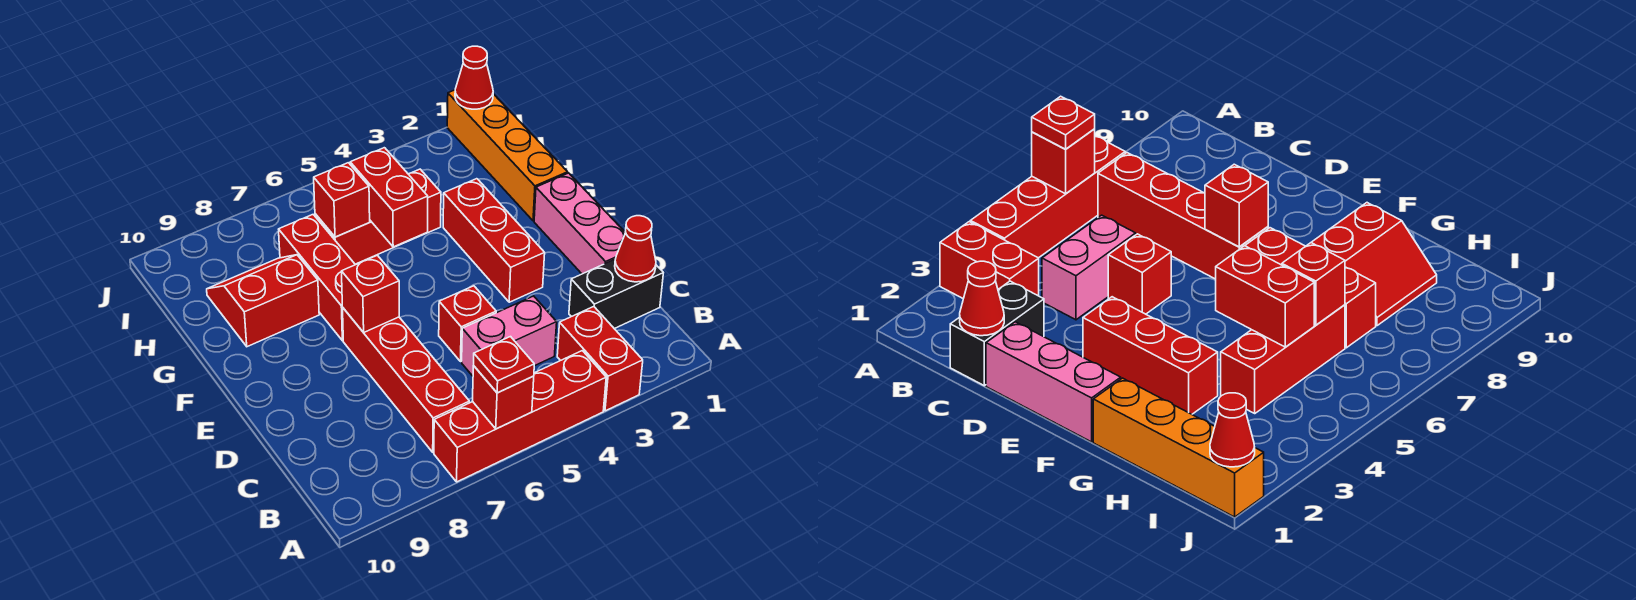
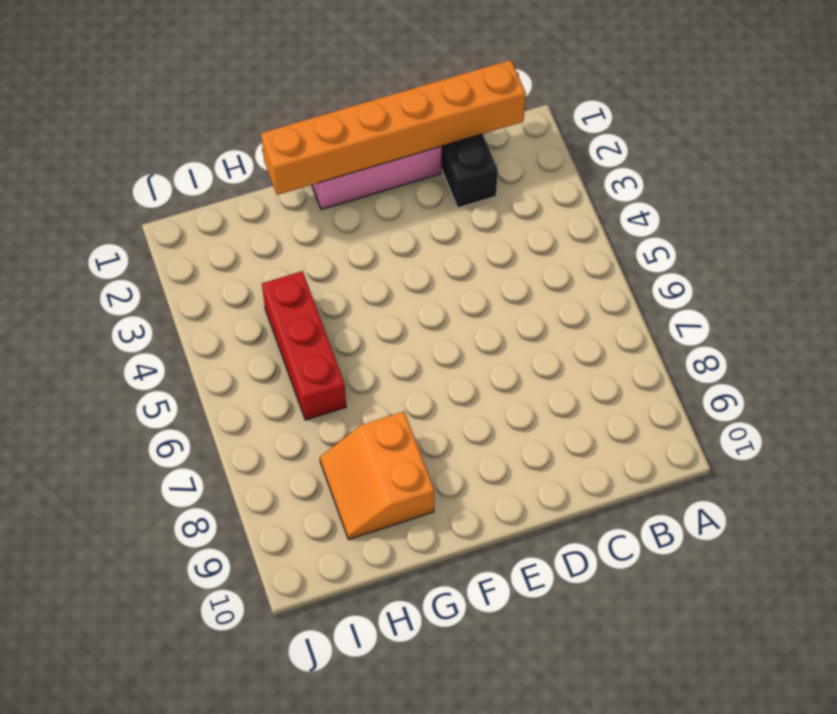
orange brick B1:G1 level 2 -> red cone C1 level 2
orange slope G8:H9 level 1 top G -> red slope G8:H9 level 1 top G
none -> red brick A3:B3 level 1
none -> red brick A4:A7 level 1
none -> red brick B7:E7 level 1

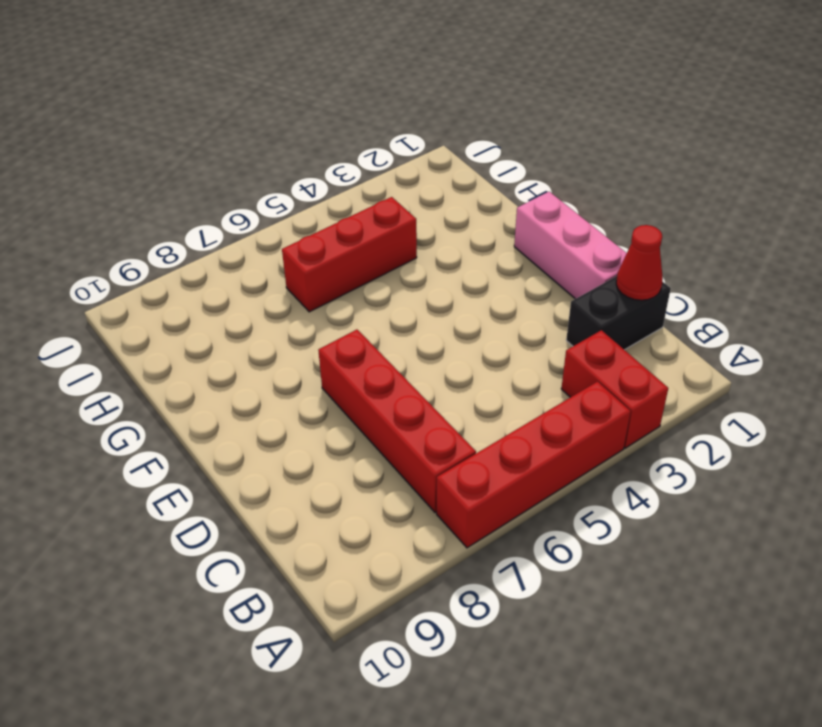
none -> pink brick C4:C5 level 1
none -> red brick D5 level 1
none -> red brick E3:G3 level 1

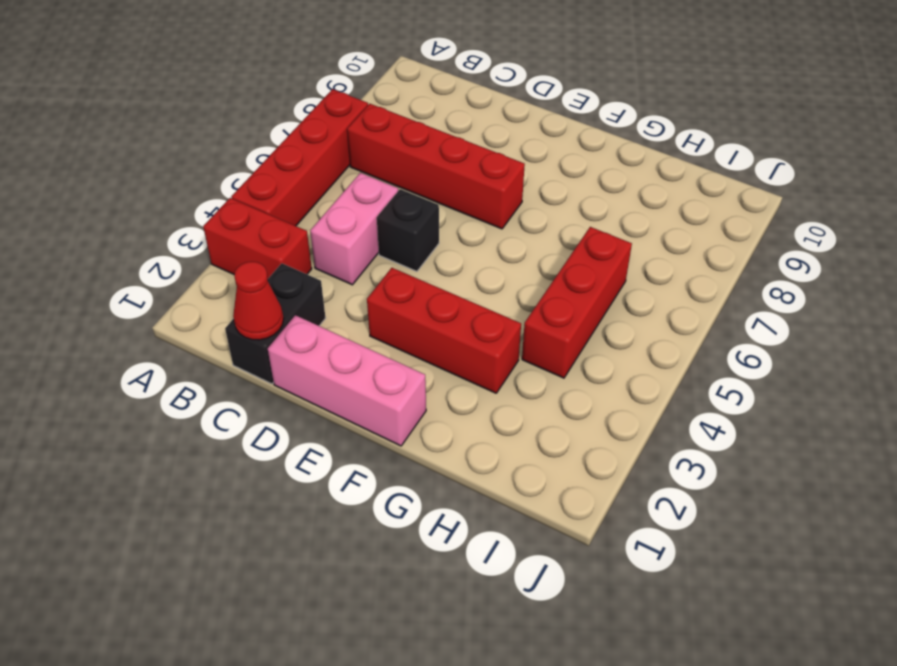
black brick D5 level 1 -> red brick D5 level 1
none -> red brick F7:H7 level 1
none -> orange brick G1:J1 level 1
none -> red slope G8:H9 level 1 top G

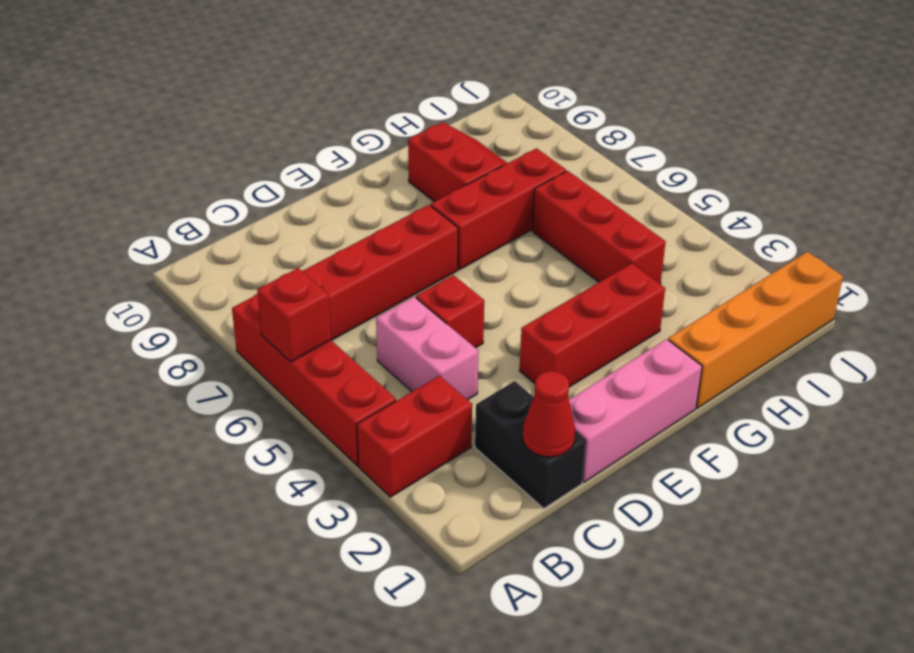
none -> red brick E7 level 2
none -> red brick G5:H5 level 2
none -> red brick H6 level 2

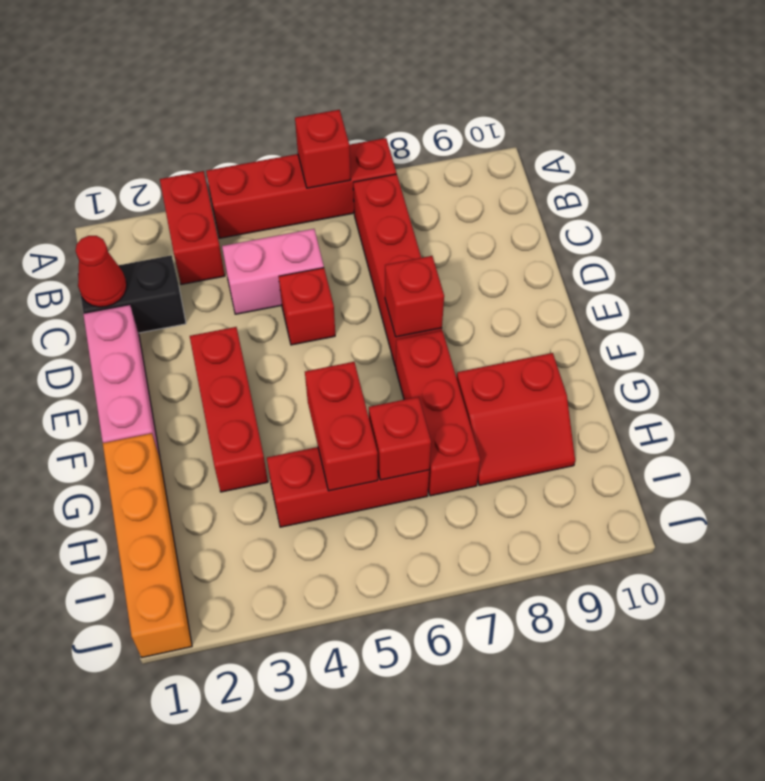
none -> red cone J1 level 2
none -> red plate A6 level 3

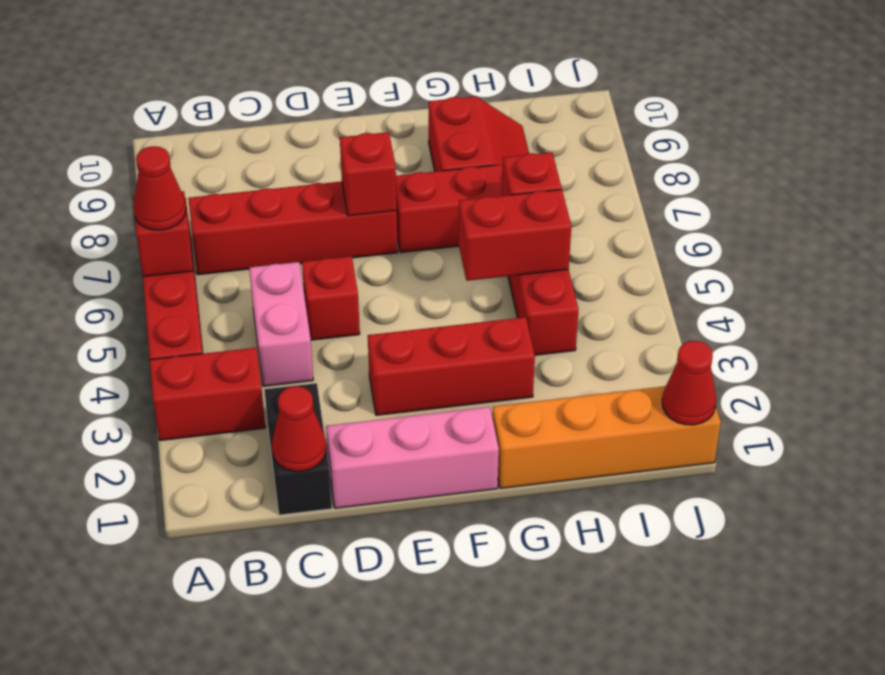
red cone A6 level 3 -> red plate A6 level 3

